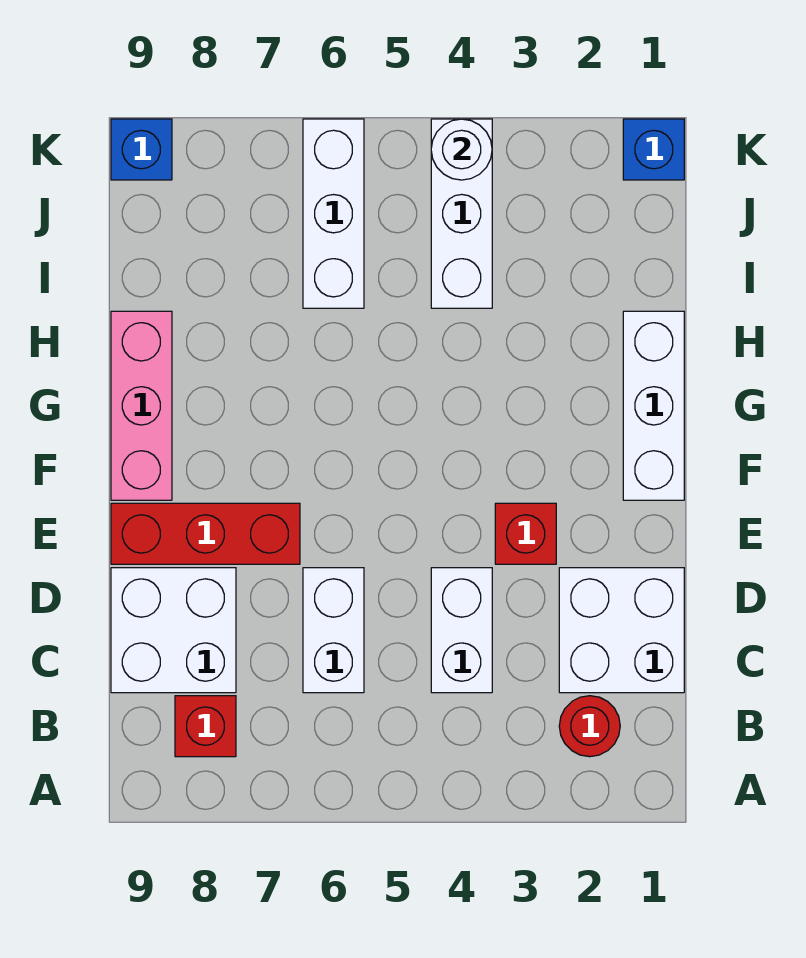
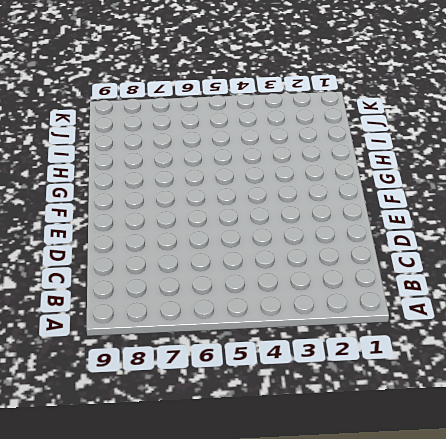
none -> red round brick B2 level 1
none -> red brick B8 level 1
none -> white brick C1:D2 level 1

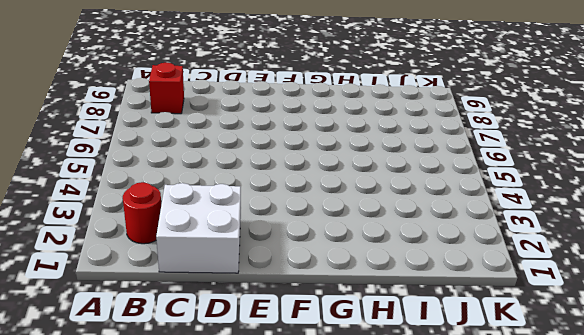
none -> white brick C4:D4 level 1
none -> white brick C6:D6 level 1
none -> white brick C8:D9 level 1

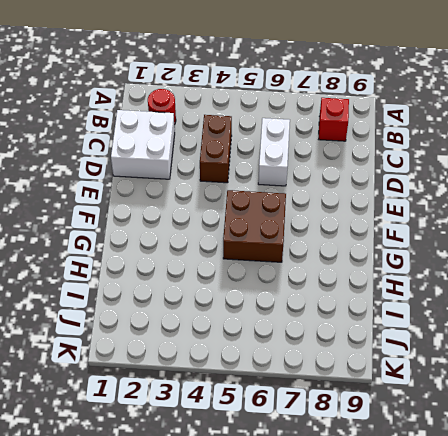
brown brick C4:D4 level 1 -> white brick C4:D4 level 1
brown brick F5:G6 level 1 -> none
none -> white brick C8:D9 level 1
none -> red brick E3 level 1
none -> red brick E7:E9 level 1

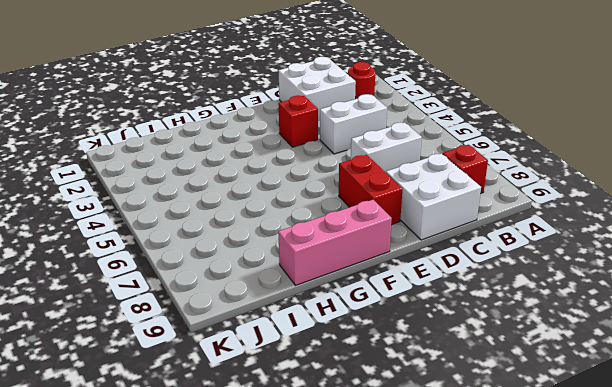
red brick E7:E8 level 1 -> red brick E7:E9 level 1
none -> white brick F1:H1 level 1
none -> white brick I4:K4 level 1
none -> white brick I6:K6 level 1

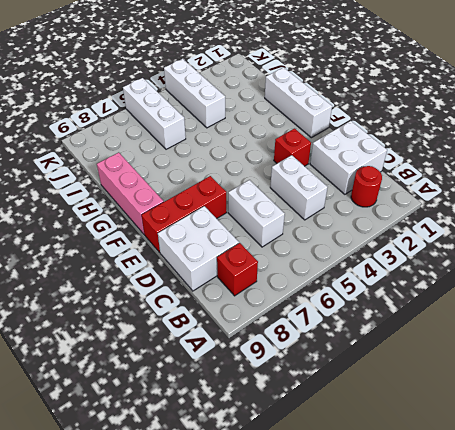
none -> blue brick K1 level 1
none -> blue brick K9 level 1
none -> white round brick K4 level 2

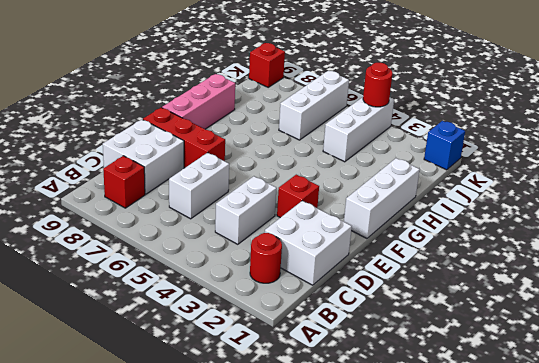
red round brick K4 level 2 -> white round brick K4 level 2
red brick K9 level 1 -> blue brick K9 level 1

